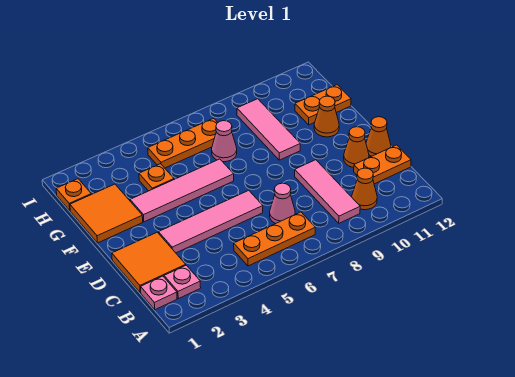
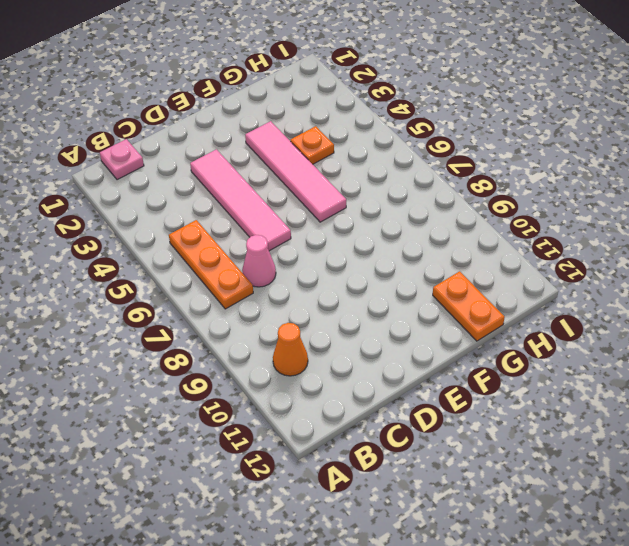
none -> pink plate B2 level 1
none -> pink tile B9:D9 level 1
none -> orange tile C1:D2 level 1

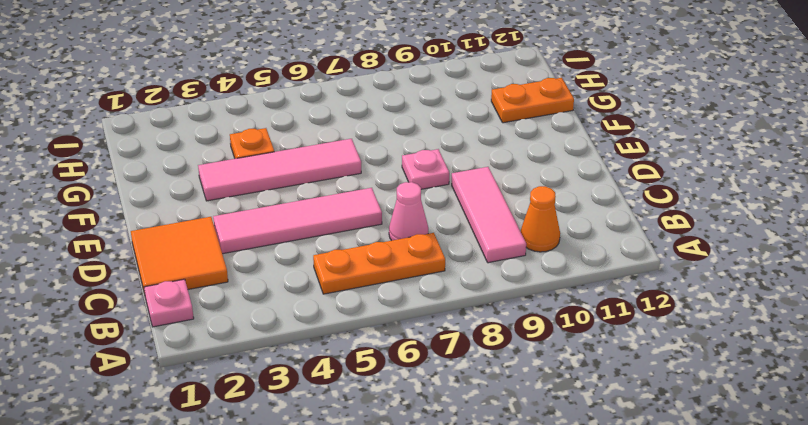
pink plate E8 level 1 -> pink plate B2 level 1
none -> orange plate C11:C12 level 1
none -> orange cone D11 level 1
none -> orange cone D12 level 1

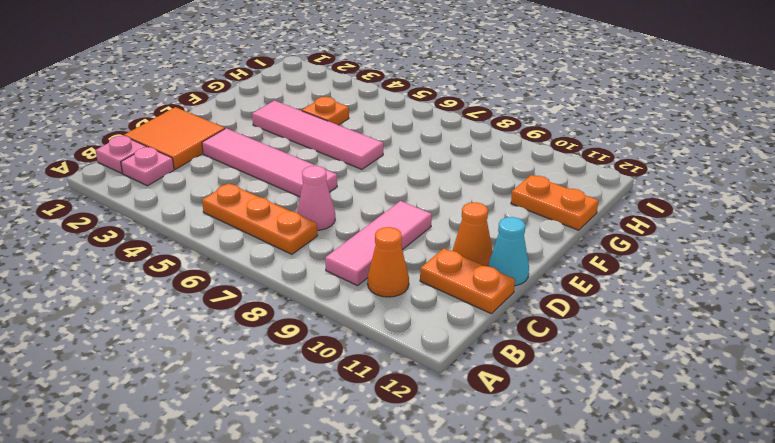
cyan cone D12 level 1 -> orange cone D12 level 1
none -> orange tile F1:G2 level 1
none -> pink tile F9:H9 level 1
none -> orange cone F11 level 1

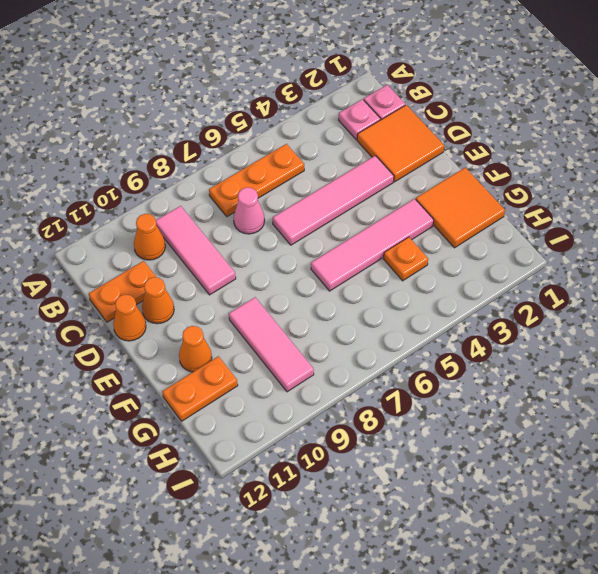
none -> pink cone G7 level 1
none -> orange plate H1 level 1
none -> orange plate H5:H7 level 1

